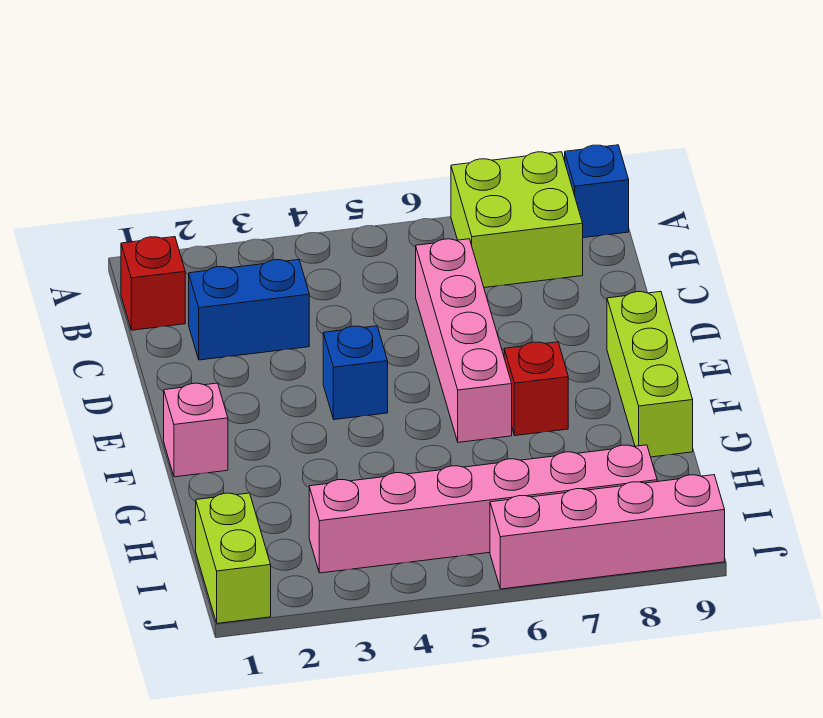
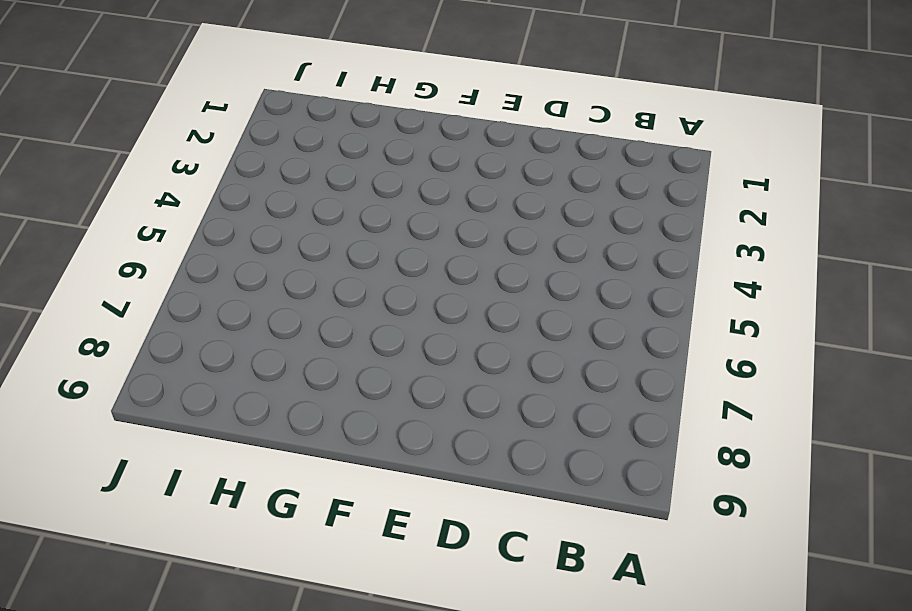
none -> lime brick A7:B8 level 1
none -> blue brick A9 level 1
none -> red brick B1 level 1

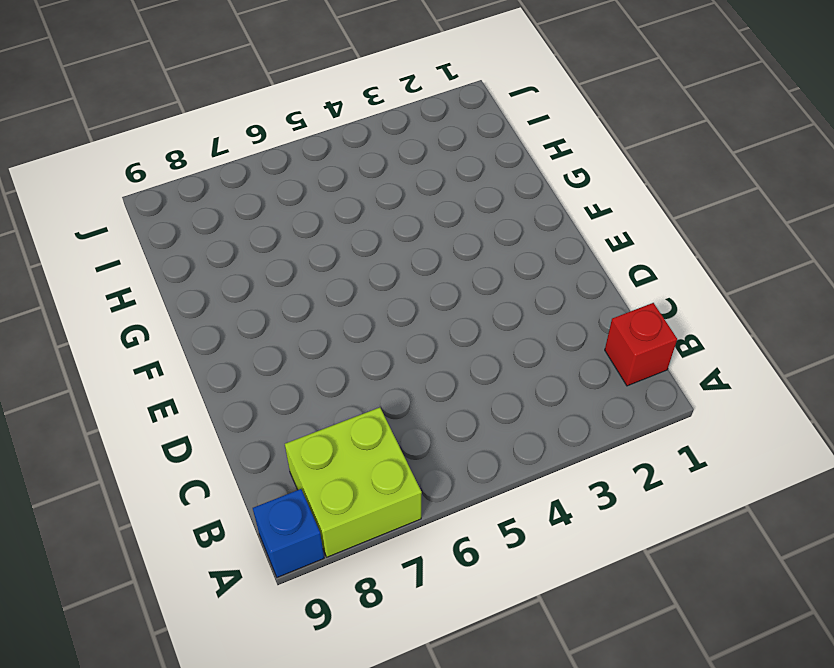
none -> blue brick C2:C3 level 1
none -> pink brick C6:F6 level 1
none -> blue brick E4 level 1

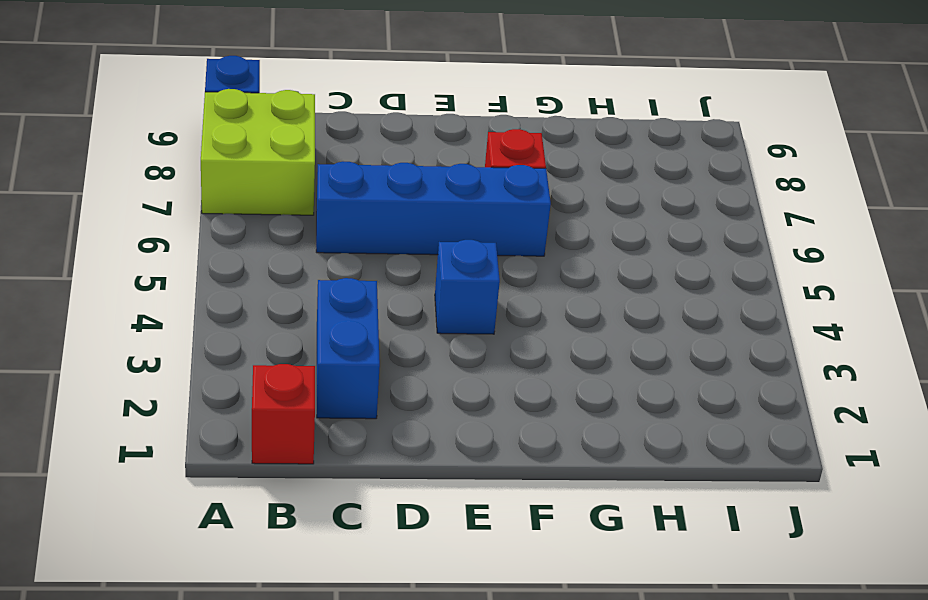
blue brick C6:F6 level 1 -> pink brick C6:F6 level 1
none -> lime brick E9:G9 level 1
none -> pink brick F1 level 1
none -> lime brick I1:J1 level 1

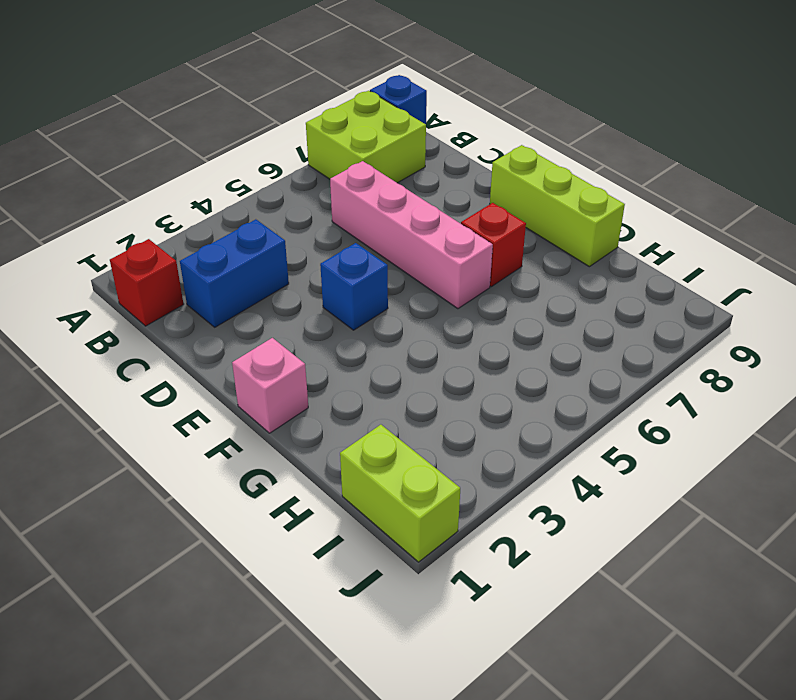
none -> pink brick I3:I8 level 1
none -> pink brick J6:J9 level 1

